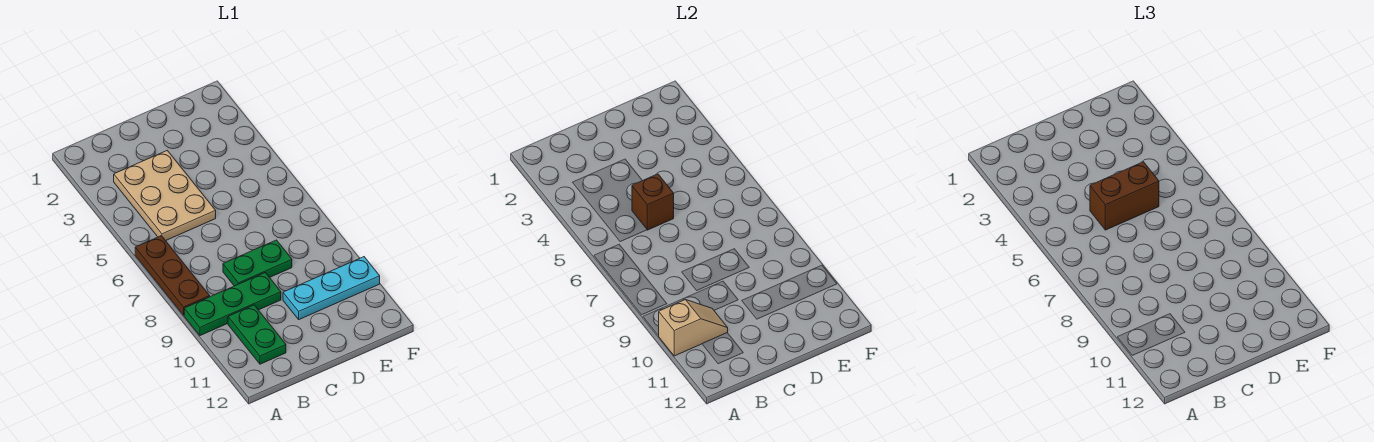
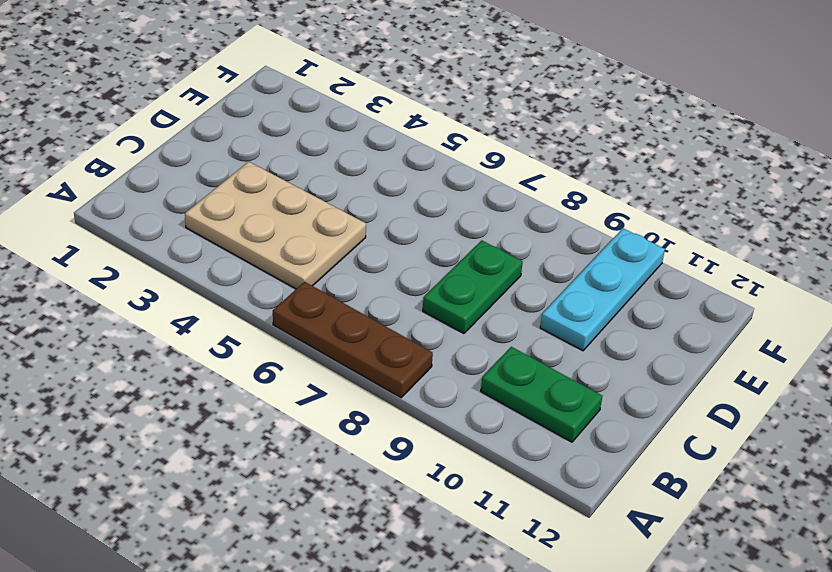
none -> green plate A9:C9 level 1
none -> tan slope A10:B10 level 2 top A

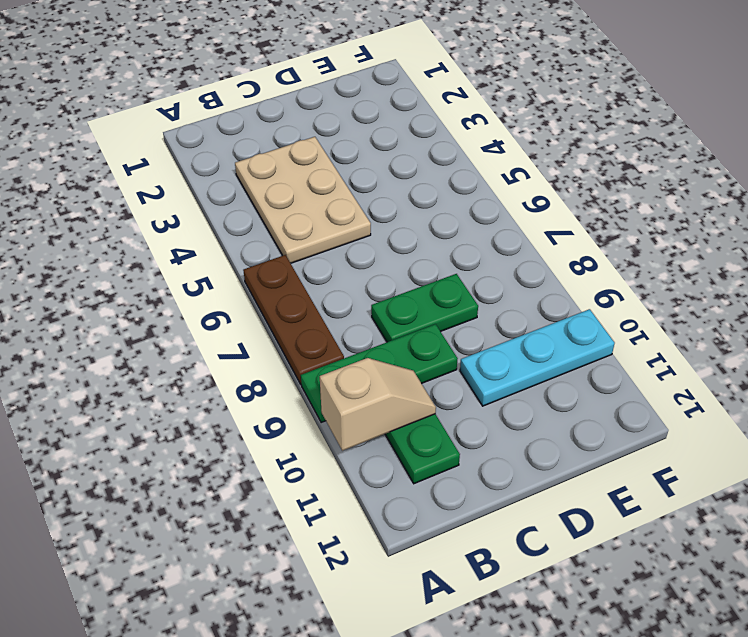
none -> brown brick C5 level 2
none -> brown brick C5:D5 level 3

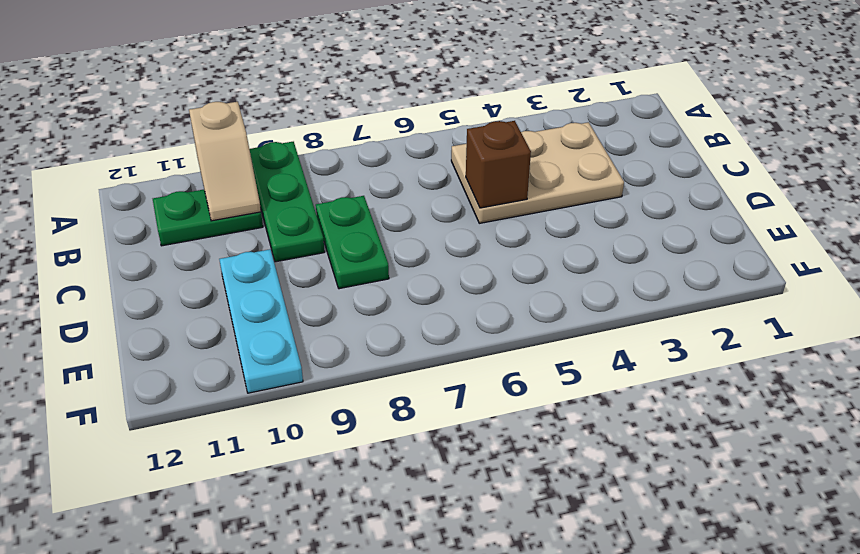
none -> brown plate A6:A8 level 1
none -> brown brick C5:D5 level 3

